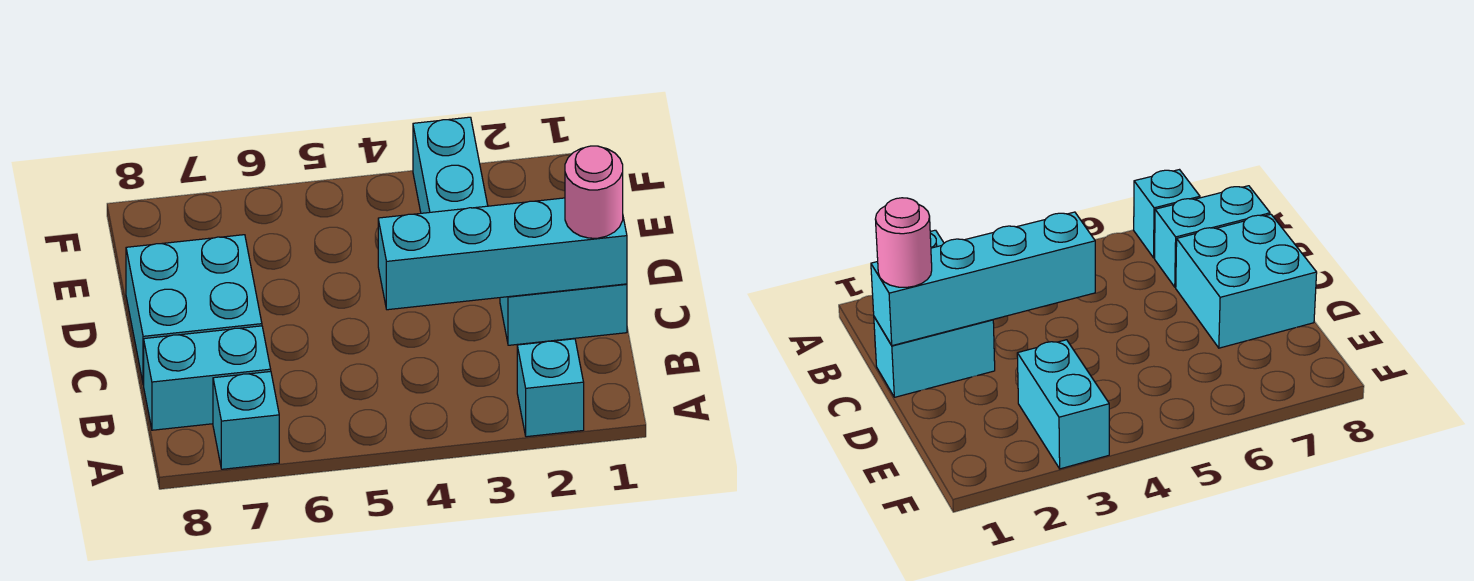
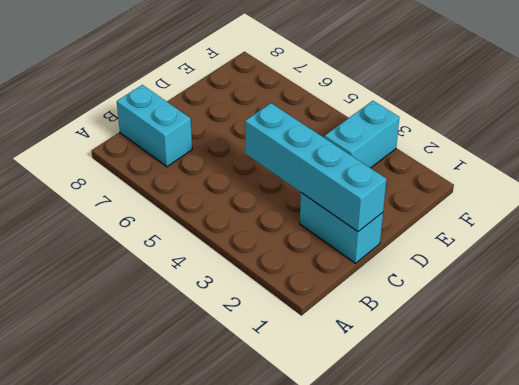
none -> cyan brick A2 level 1
none -> cyan brick A7 level 1

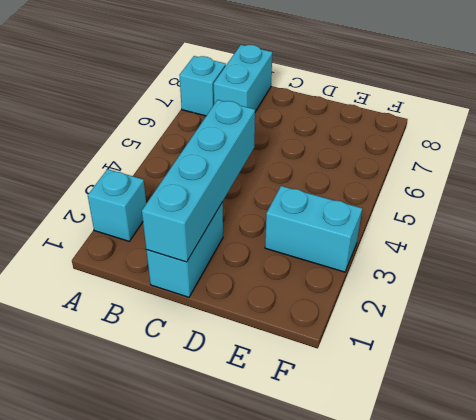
none -> cyan brick C7:D8 level 1
none -> pink round brick C1 level 3

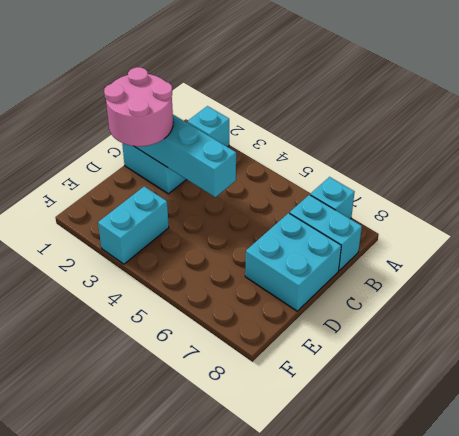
pink round brick C1:D2 level 3 -> pink round brick C1 level 3

